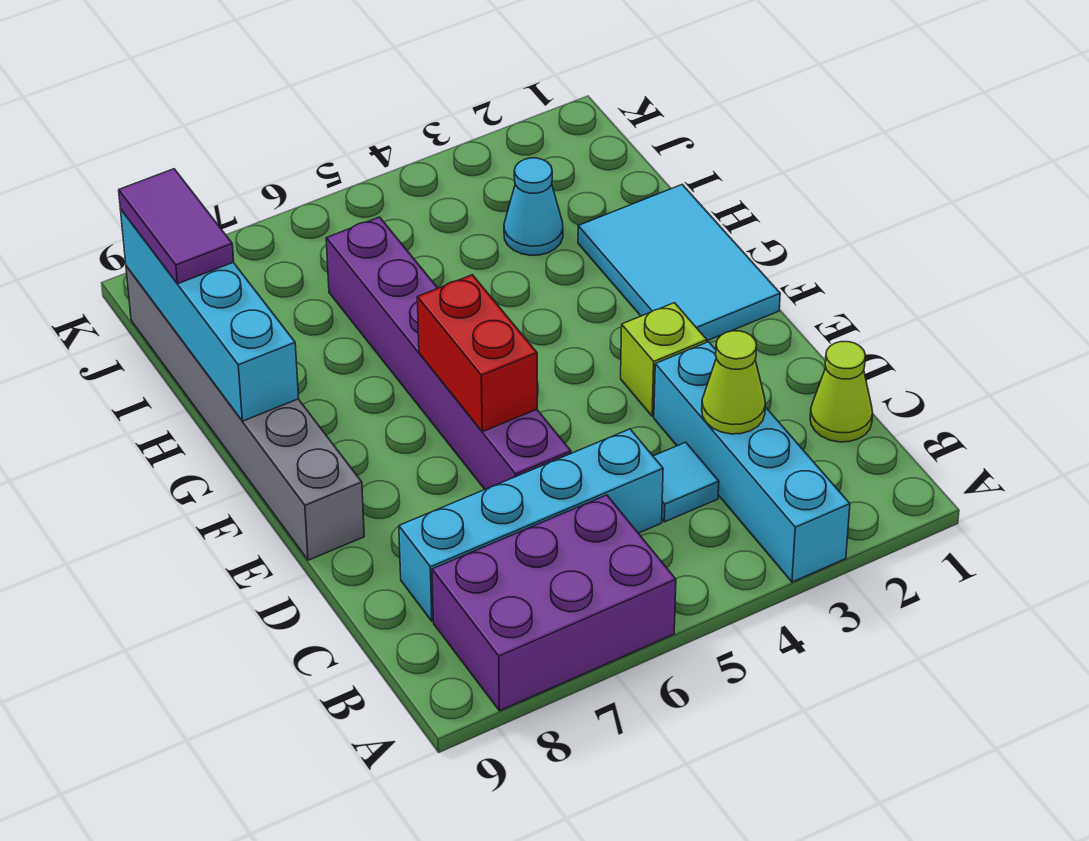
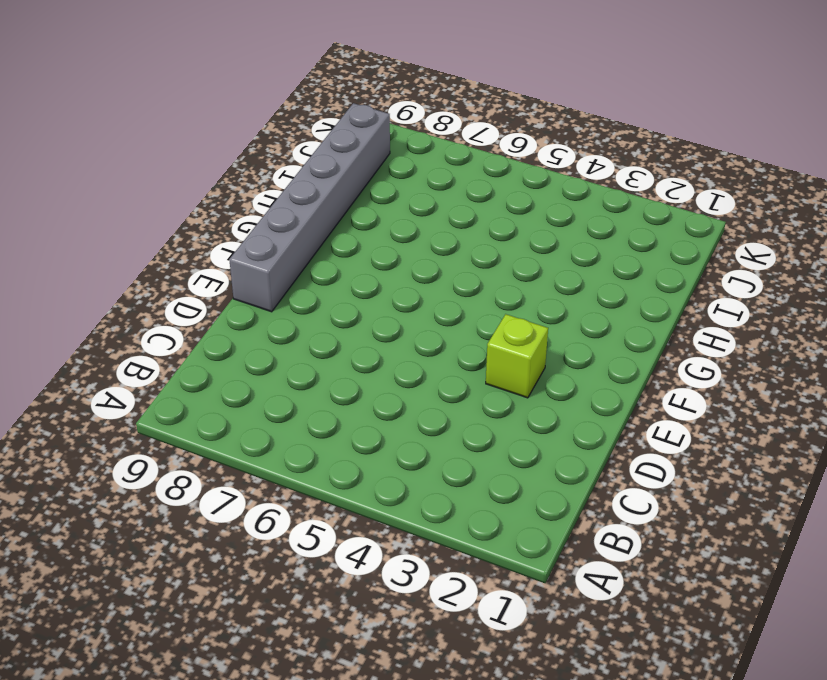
none -> cyan brick A3:D3 level 1
none -> purple brick A6:B8 level 1
none -> lime cone C1 level 1

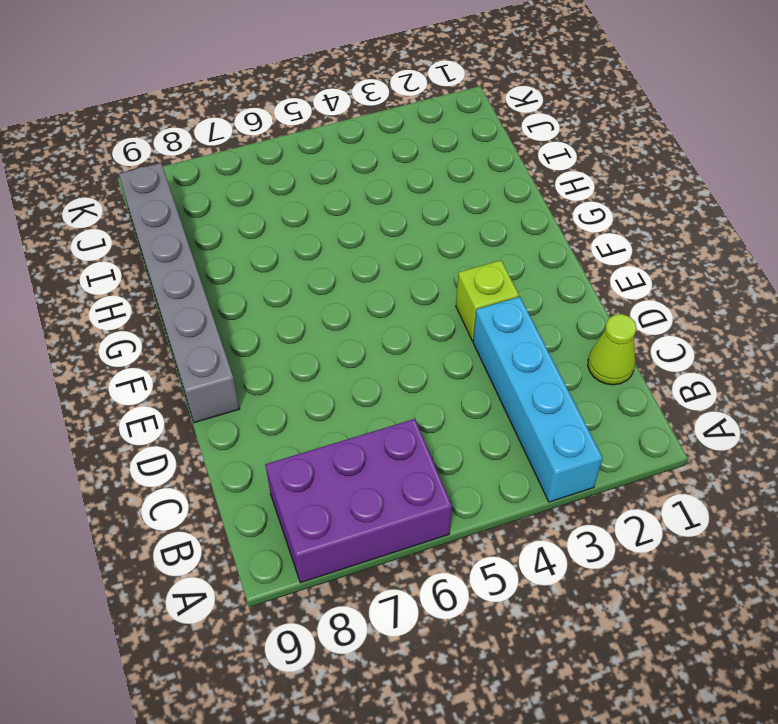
none -> cyan tile C4 level 1
none -> cyan brick C5:C8 level 1
none -> purple brick D6:I6 level 1

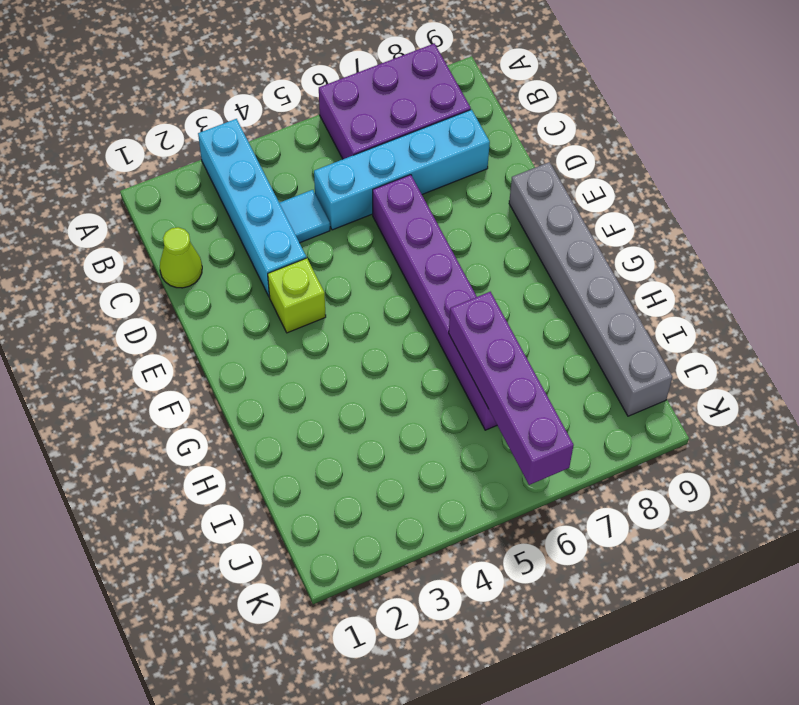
purple brick H6:K6 level 2 -> none
none -> cyan tile F1:H2 level 1
none -> cyan cone I3 level 1
none -> lime cone C3 level 2

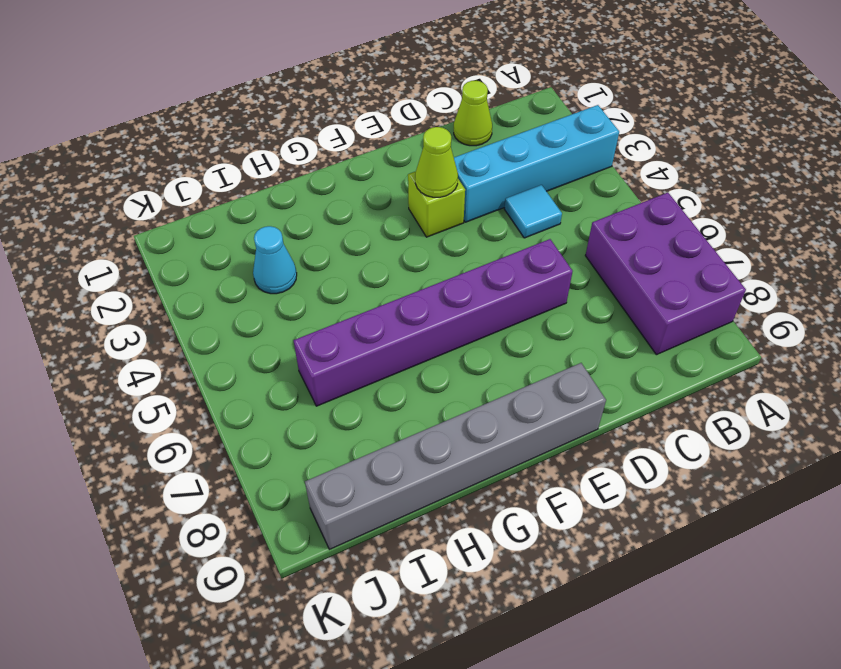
lime cone E3 level 2 -> lime cone C3 level 2
none -> cyan brick C5:C8 level 1
none -> cyan tile F1:H2 level 1
none -> red brick E6:F6 level 2

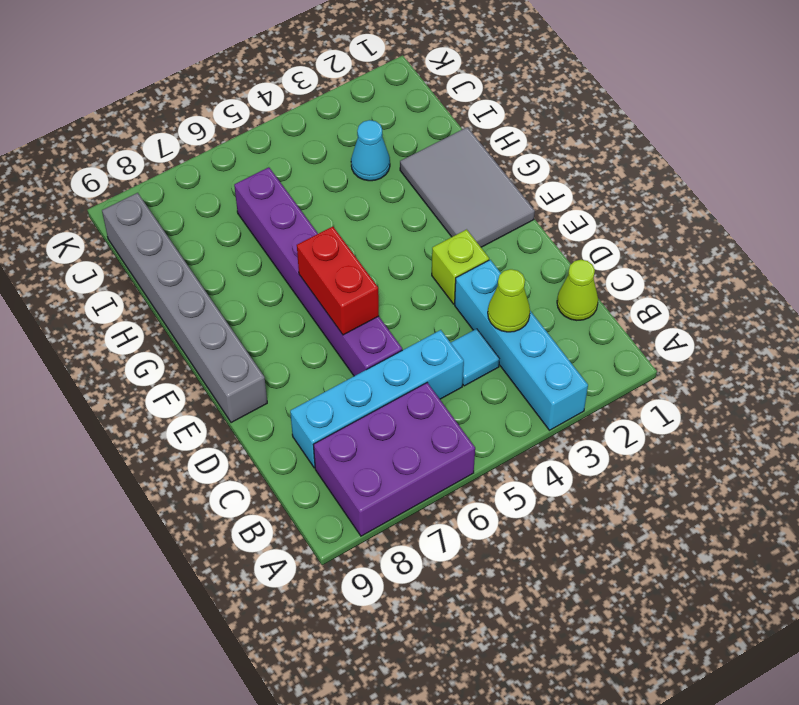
grey tile F1:H2 level 1 -> cyan tile F1:H2 level 1
none -> cyan brick G9:J9 level 2
none -> purple tile I9:J9 level 3

